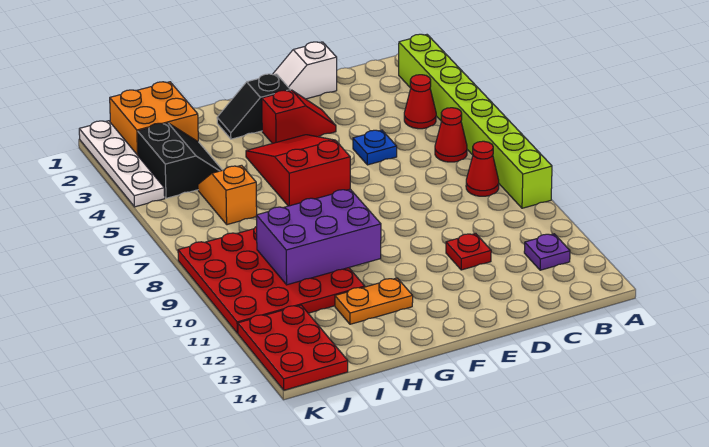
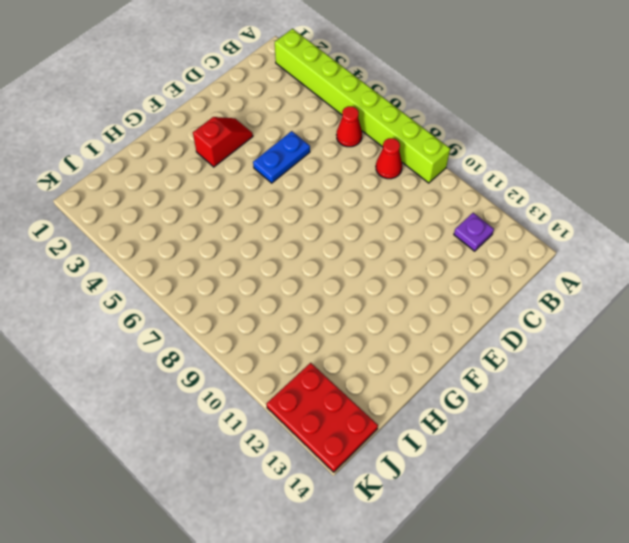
blue plate D5:E5 level 1 -> blue plate D5 level 1
none -> red cone B4 level 1
none -> white slope D1:E1 level 1 top D
none -> red plate D11 level 1

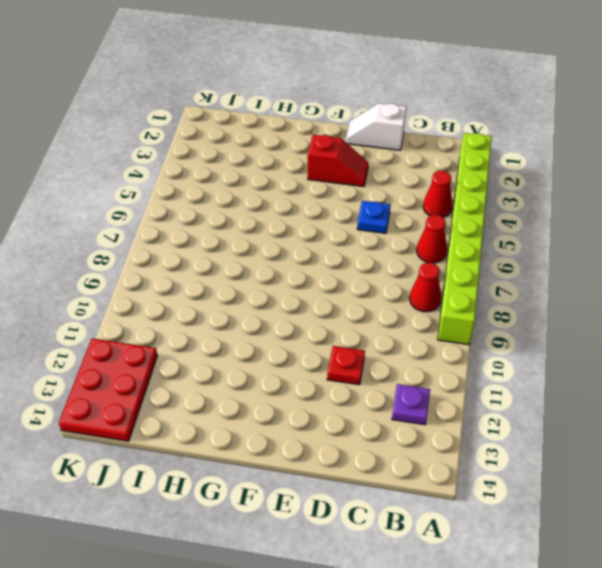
none -> black slope F2:G2 level 1 top F
none -> red slope F4:G6 level 1 top 6
none -> orange plate G12:H12 level 1

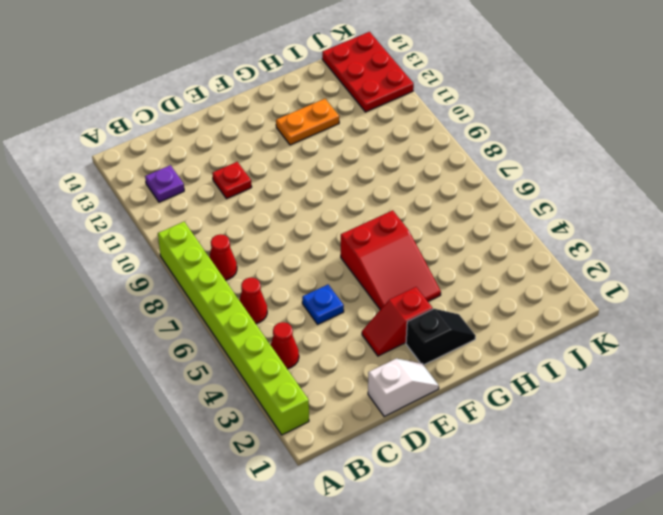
none -> red plate H8:K11 level 1
none -> orange brick I1:J2 level 1
none -> black slope I3:J4 level 1 top J

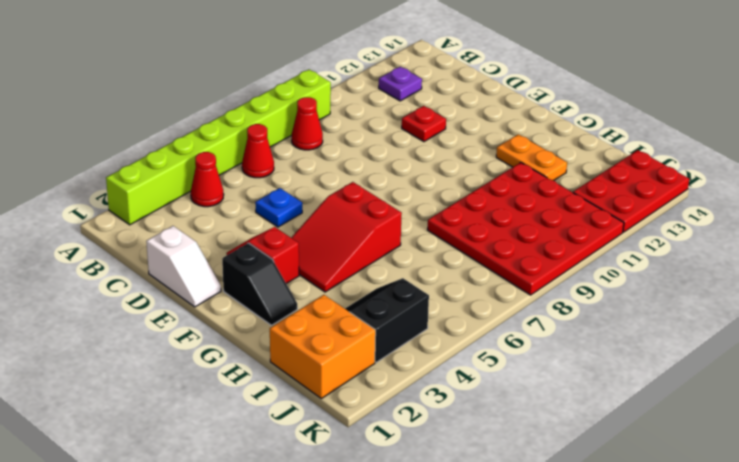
none -> orange slope I5:I6 level 1 top 6
none -> white plate K1:K4 level 1
none -> purple brick G9:I10 level 2

